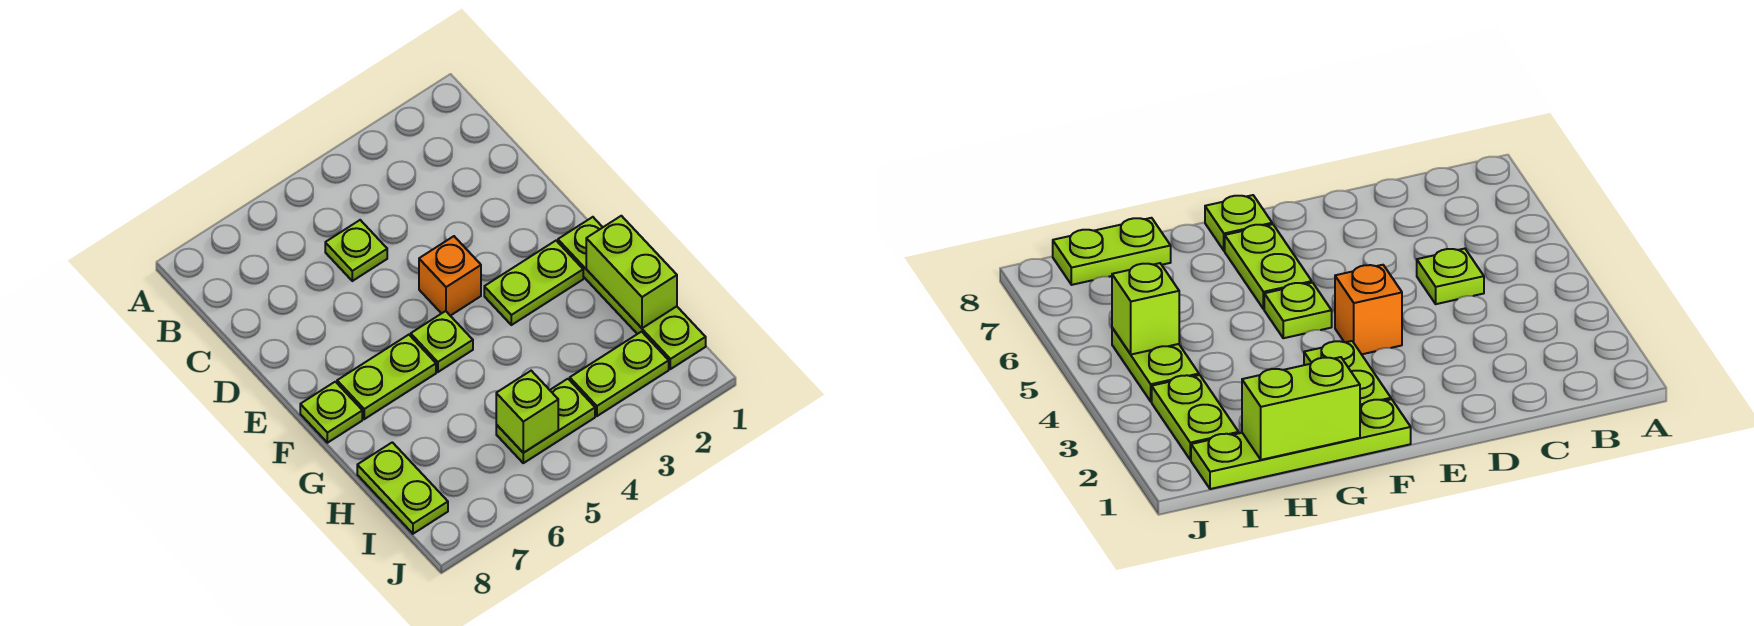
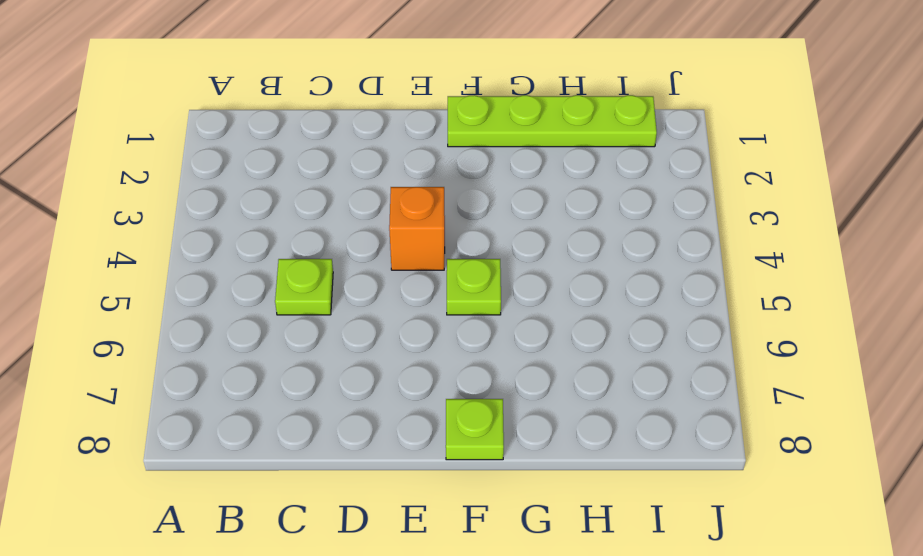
none -> lime plate F2:F3 level 1
none -> lime plate F6:F7 level 1
none -> lime plate H8:I8 level 1

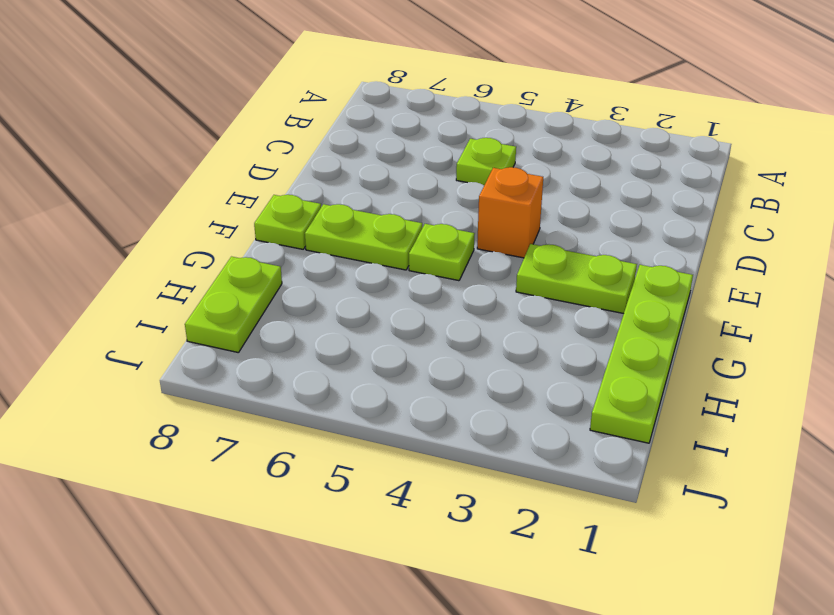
none -> lime plate I2:I3 level 1
none -> lime plate I4:I5 level 1
none -> lime brick G1:H1 level 2

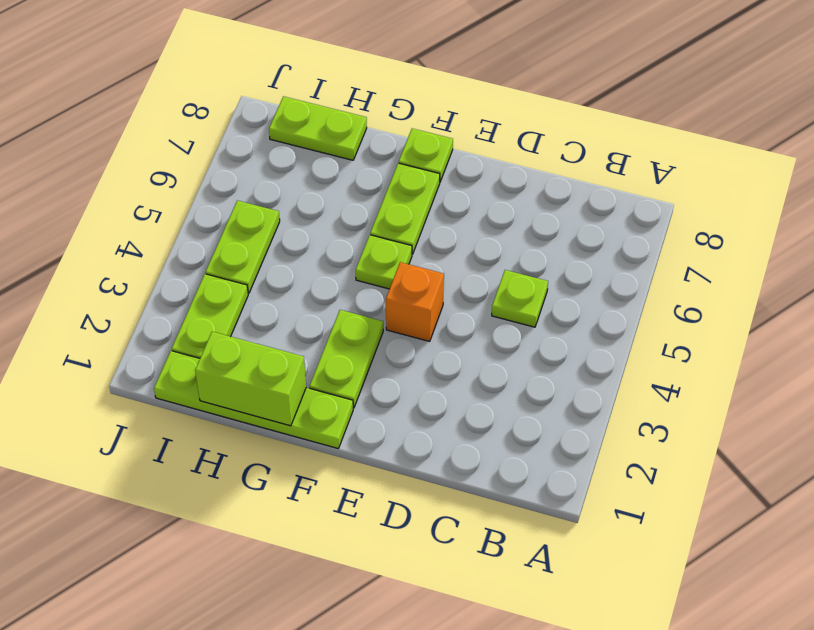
none -> lime brick I5 level 2

